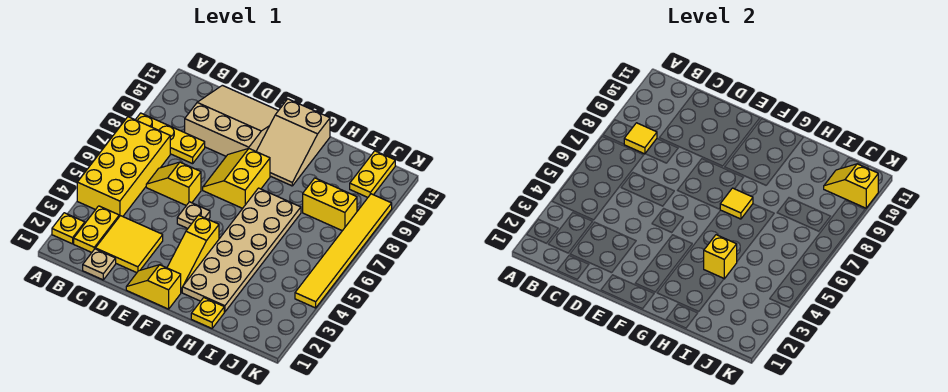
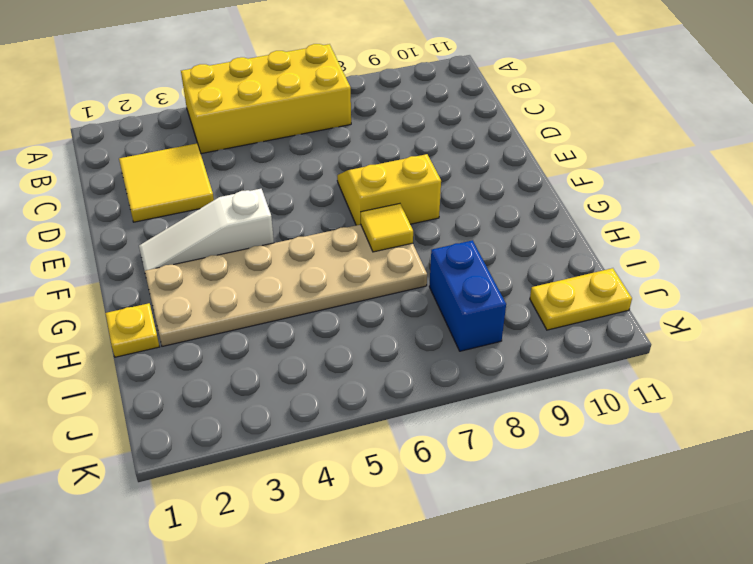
white slope F2:F4 level 1 top 4 -> yellow slope F2:F4 level 1 top 4
blue brick I8:J8 level 1 -> yellow brick I8:J8 level 1
none -> yellow plate A2 level 1
none -> yellow plate A8:C8 level 1
none -> yellow plate B2:B3 level 1

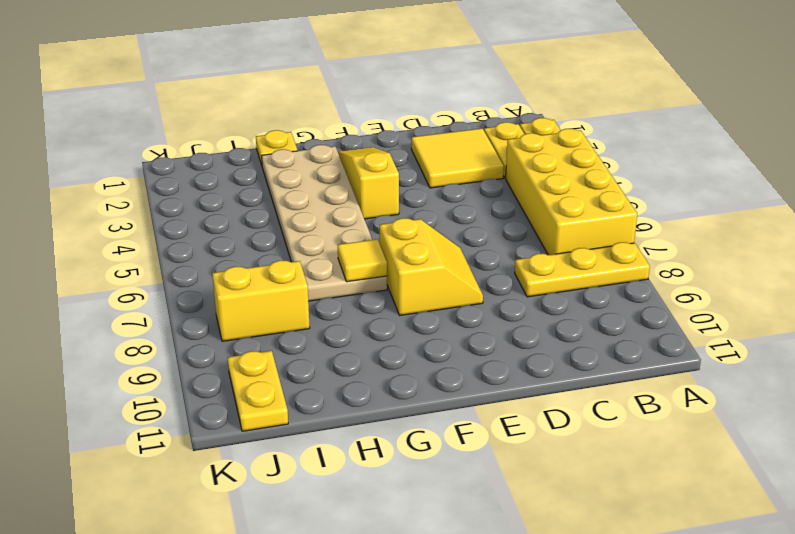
none -> tan plate C1 level 1
none -> yellow slope C6:D6 level 1 top D
none -> tan slope C9:E11 level 1 top 9

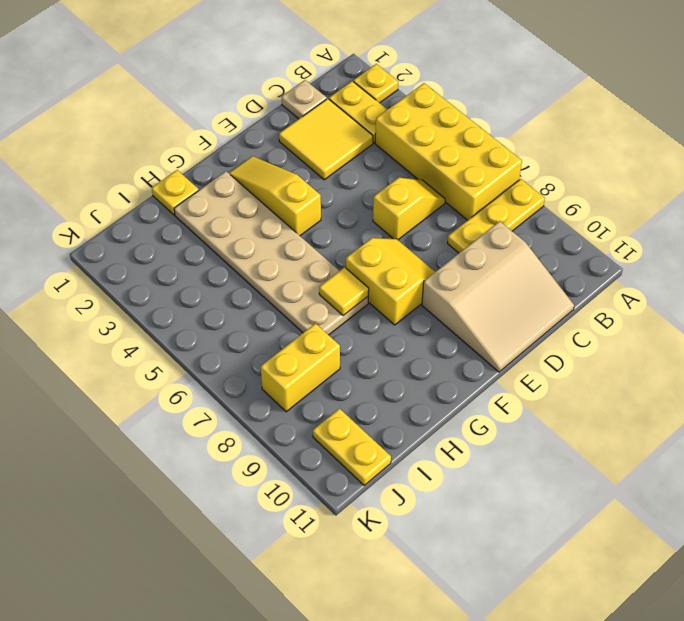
none -> yellow slope E1:F1 level 1 top F
none -> tan plate E5 level 1
none -> tan slope F9:G11 level 1 top 11

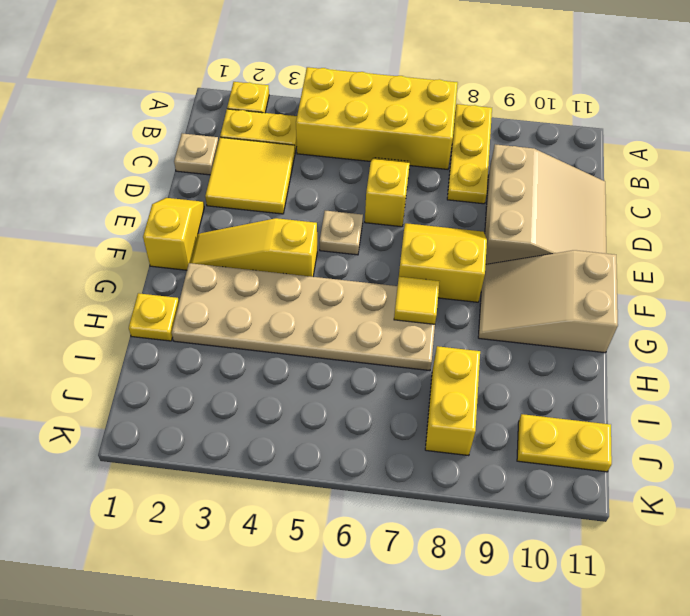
none -> yellow tile K4:K9 level 1
none -> yellow tile B8 level 2
none -> yellow brick H4 level 2

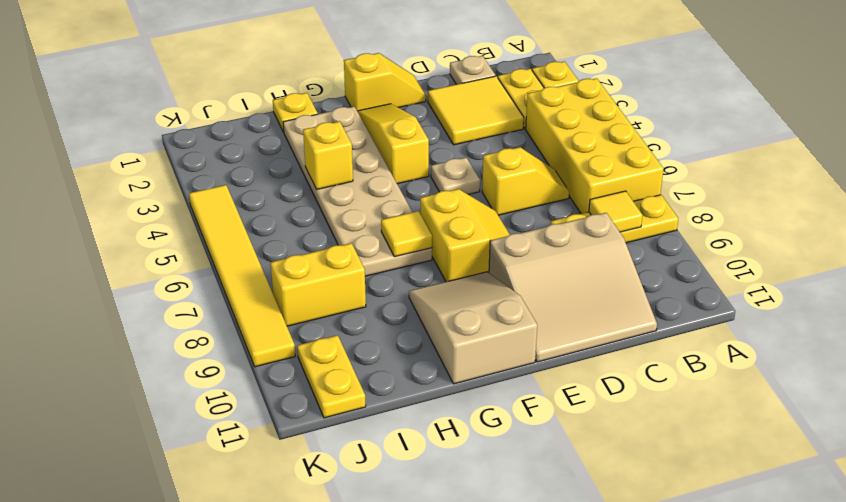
none -> yellow slope J10:K10 level 2 top K

